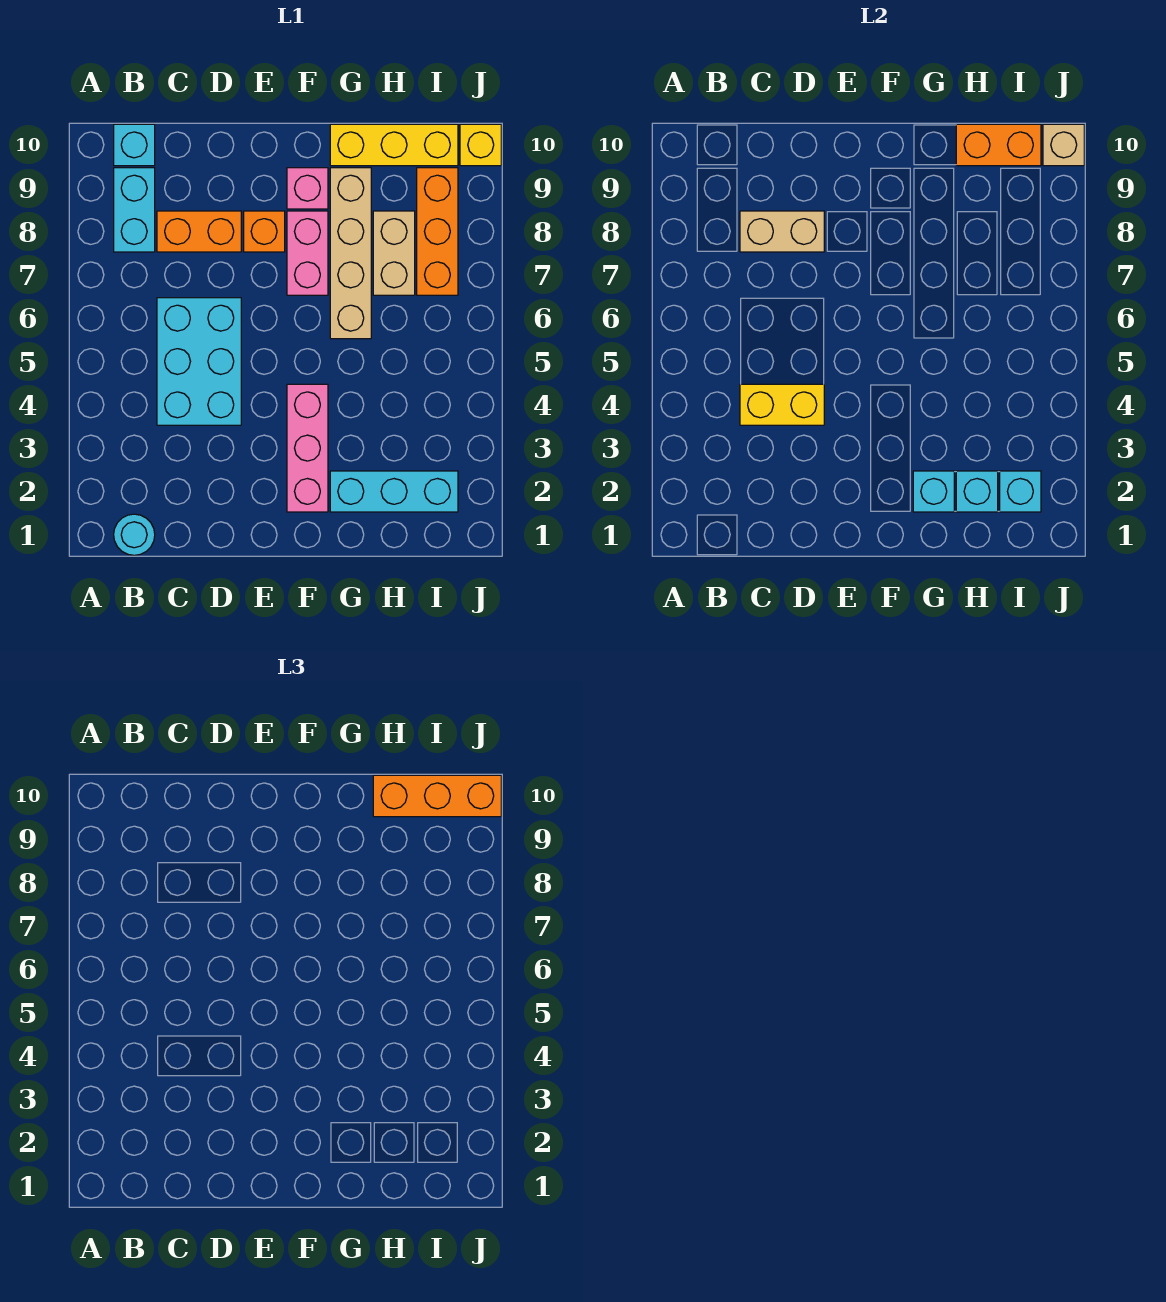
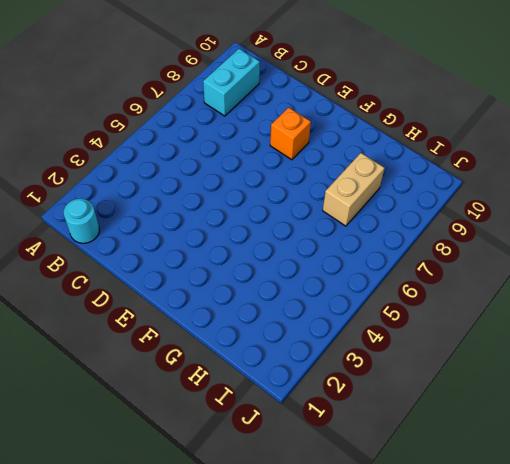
none -> cyan brick B10 level 1
none -> cyan brick C4:D6 level 1
none -> orange brick C8:D8 level 1

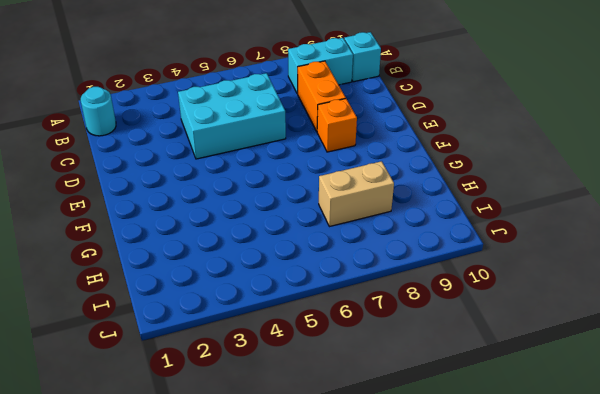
none -> pink brick F2:F4 level 1
none -> pink brick F7:F8 level 1
none -> pink brick F9 level 1

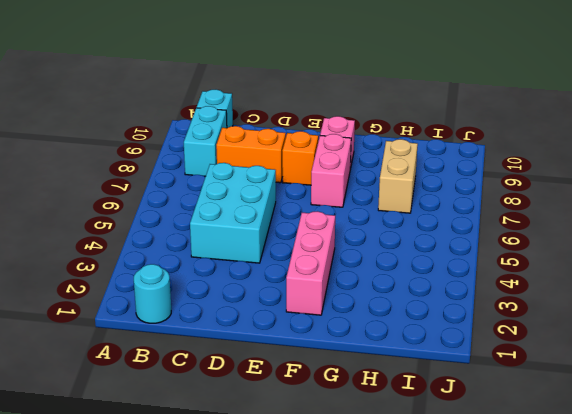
none -> cyan brick G2:I2 level 1
none -> tan brick G6:G9 level 1
none -> yellow brick G10:I10 level 1

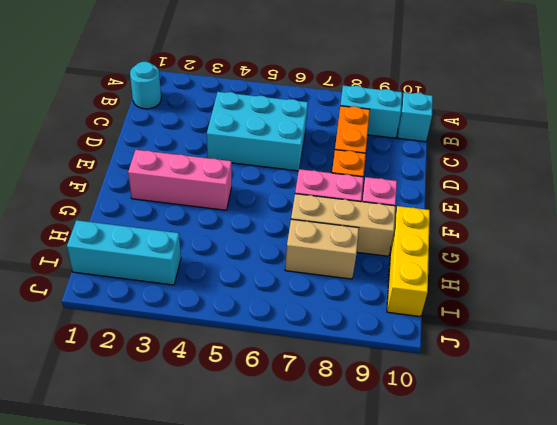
tan brick G7:G9 level 1 -> tan brick G6:G9 level 1
cyan brick I1:I3 level 1 -> cyan brick G2:I2 level 1
none -> orange brick I7:I9 level 1
none -> yellow brick J10 level 1
none -> yellow brick C4:D4 level 2

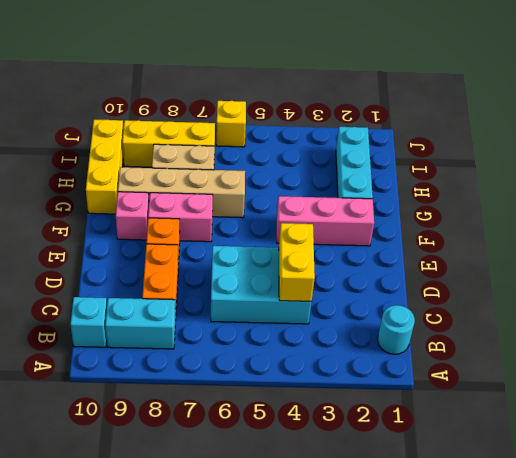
yellow brick I7:I9 level 1 -> orange brick I7:I9 level 1
yellow brick J6 level 1 -> yellow brick J10 level 1
none -> tan brick C8:D8 level 2
none -> cyan brick G2 level 2
none -> cyan brick H2 level 2

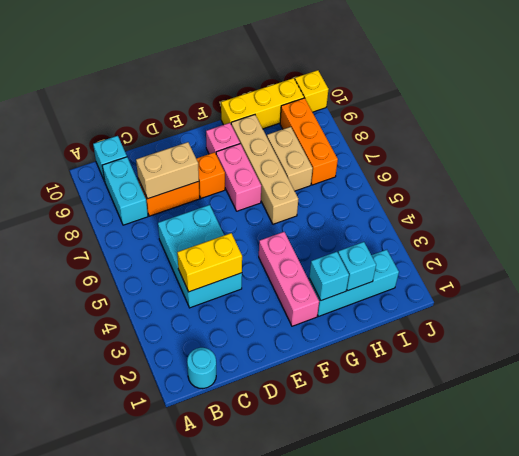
none -> orange brick H10:I10 level 2
none -> cyan brick I2 level 2
none -> tan brick J10 level 2

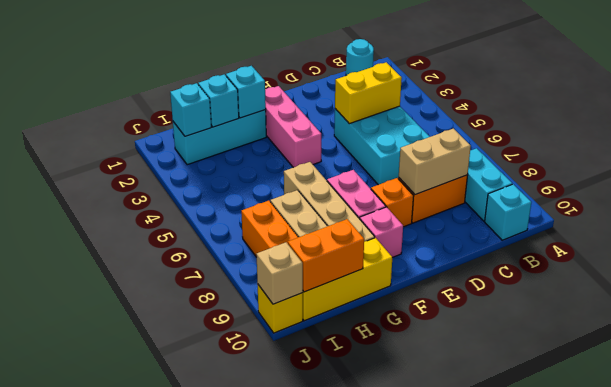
none -> orange brick H10:J10 level 3

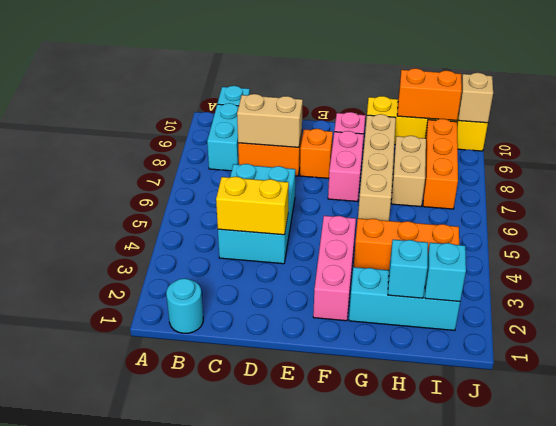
orange brick G4:I4 level 1 -> orange brick H10:J10 level 3
none -> cyan brick G2 level 2

